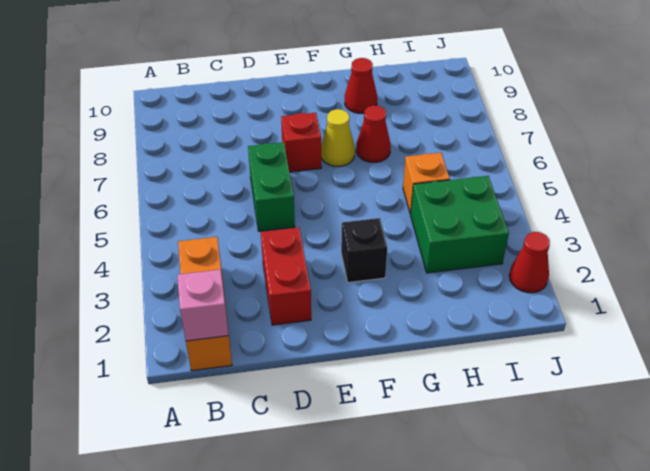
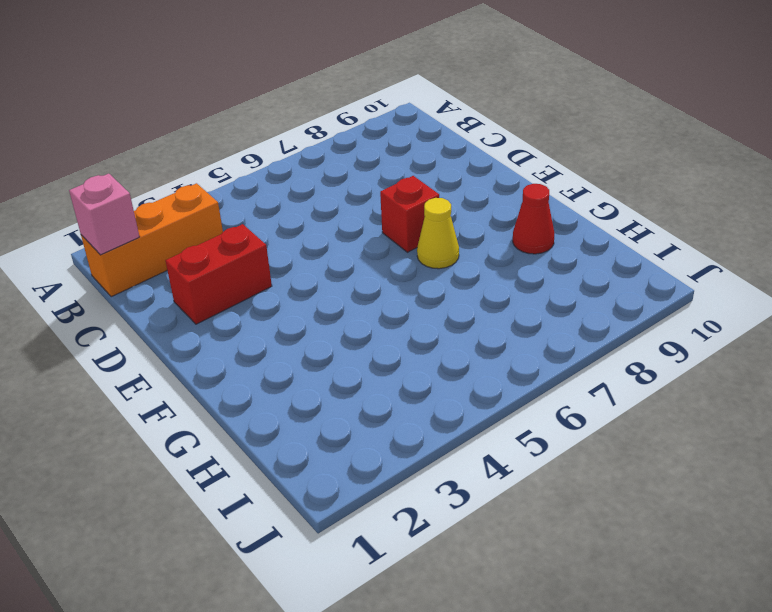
none -> green brick D5:D6 level 1
none -> black brick F3 level 1
none -> red cone G7 level 1

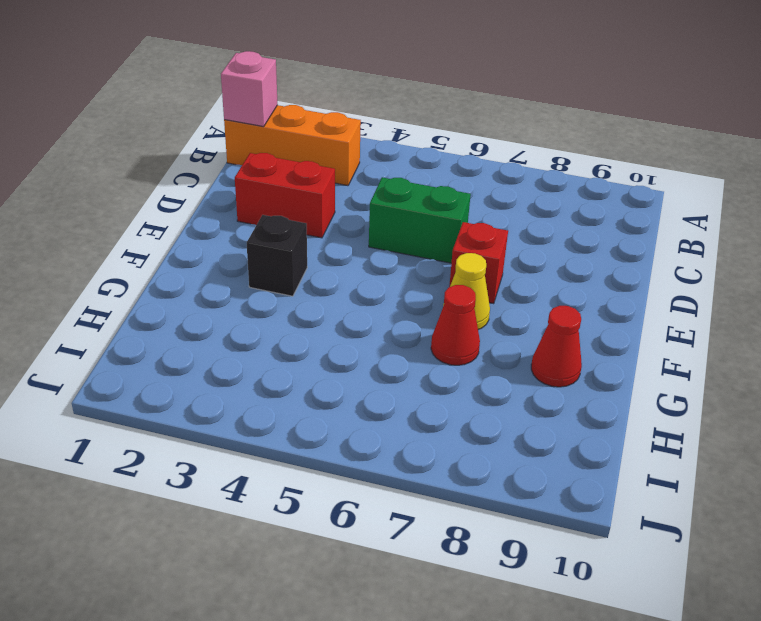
none -> green brick H3:I4 level 1
none -> orange brick H5 level 1
none -> red cone J2 level 1

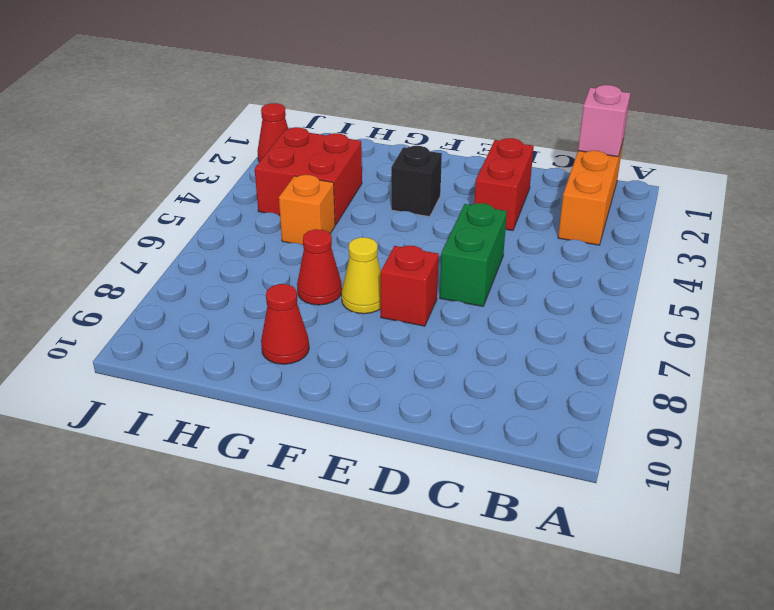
red brick H3:I4 level 1 -> green brick H3:I4 level 1

